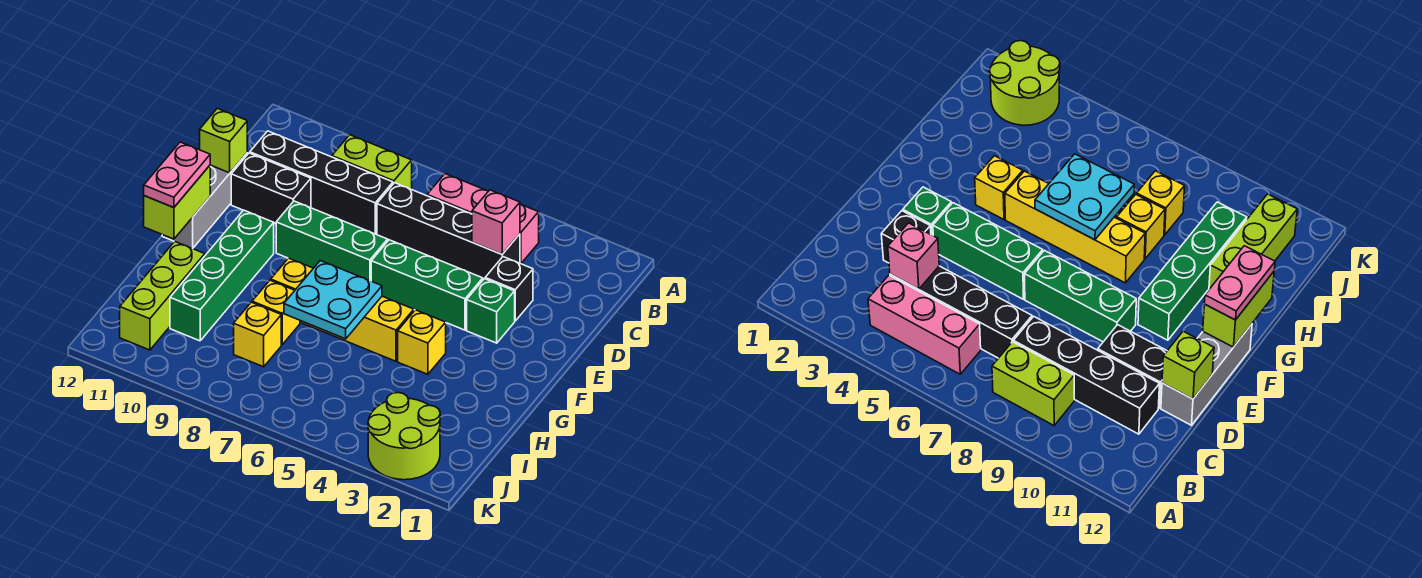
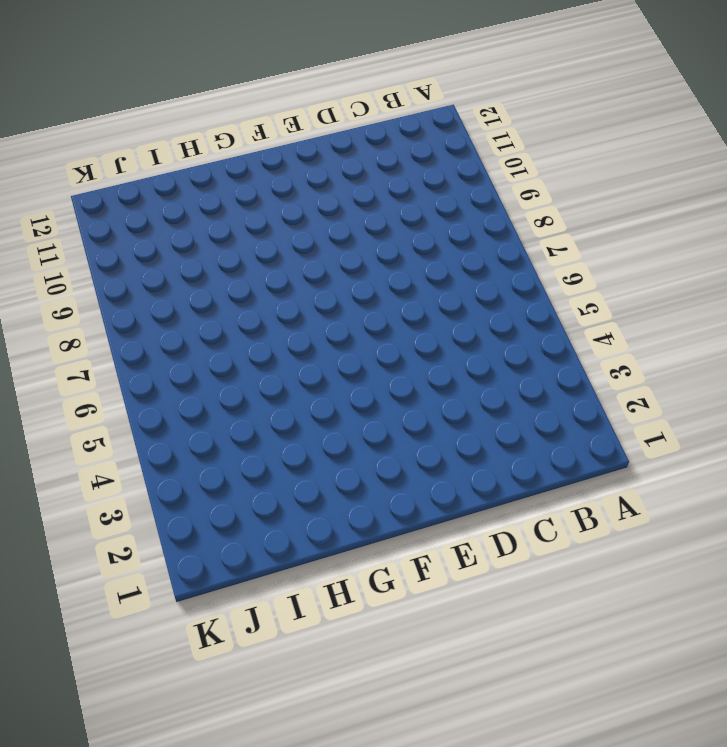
none -> pink brick B4:B6 level 1
none -> lime brick B8:B9 level 1
none -> black brick C4:C7 level 1

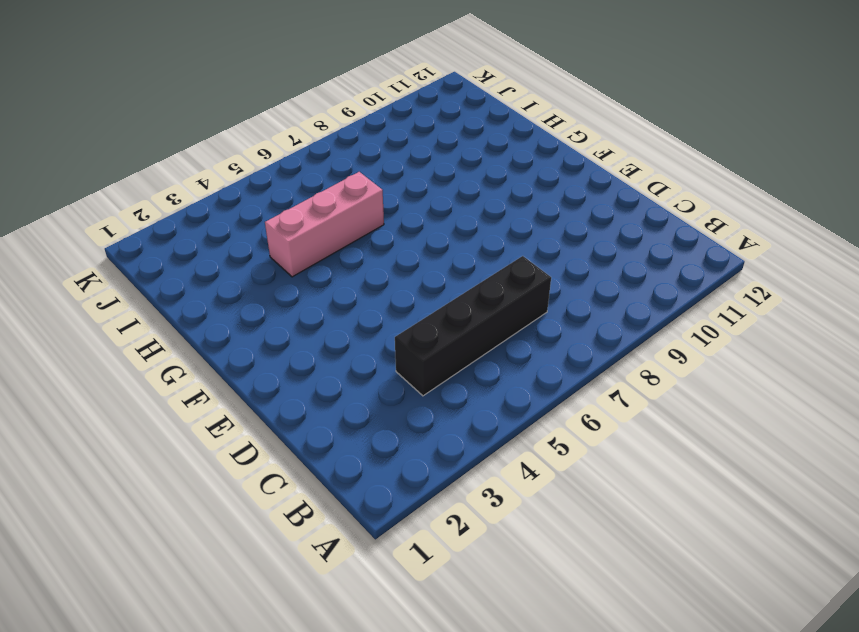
pink brick H4:H6 level 1 -> pink brick B4:B6 level 1
none -> lime brick B8:B9 level 1
none -> black brick C8:C11 level 1
none -> black brick D3 level 1

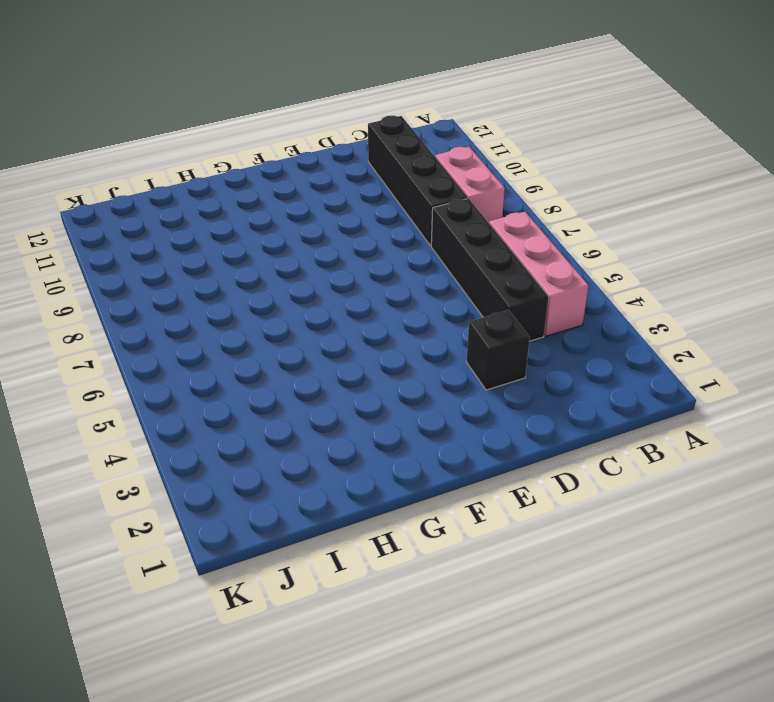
pink brick B8:B9 level 1 -> lime brick B8:B9 level 1
none -> black brick D10:D11 level 1
none -> grey brick D12:F12 level 1
none -> green brick E3 level 1

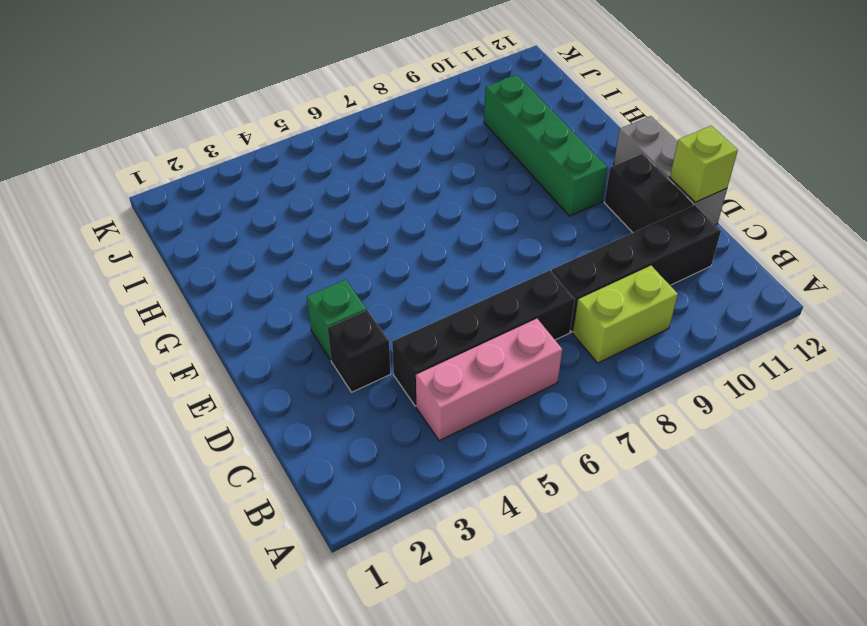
black brick D11:E11 level 1 -> black brick D10:D11 level 1
none -> green brick E4:E6 level 1
none -> green brick E7:E9 level 1
none -> yellow brick G4 level 1

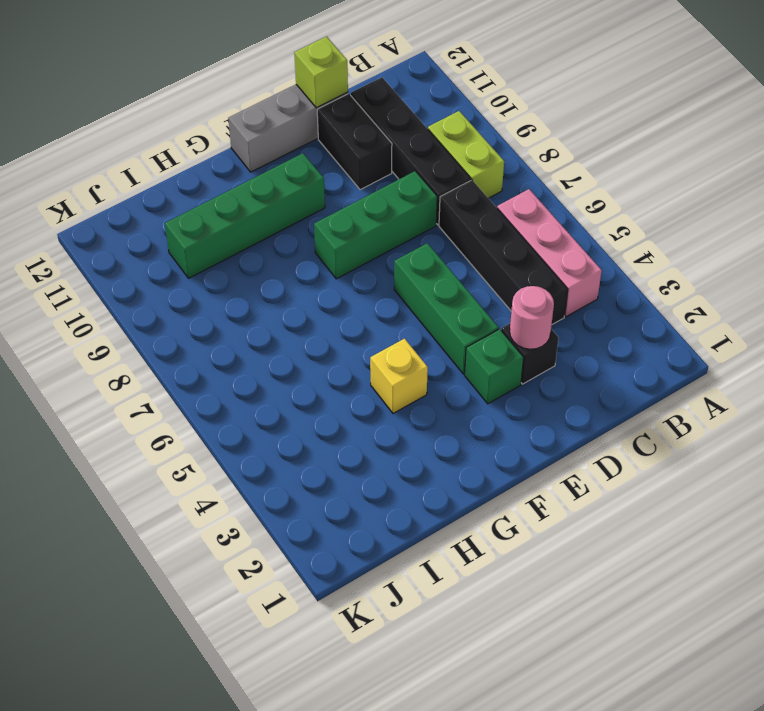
pink round brick D3 level 2 -> none
green brick D8:F8 level 1 -> green brick E7:E9 level 1
none -> yellow brick G5:G8 level 1
none -> yellow brick H8 level 1
none -> lime brick H11:J11 level 1

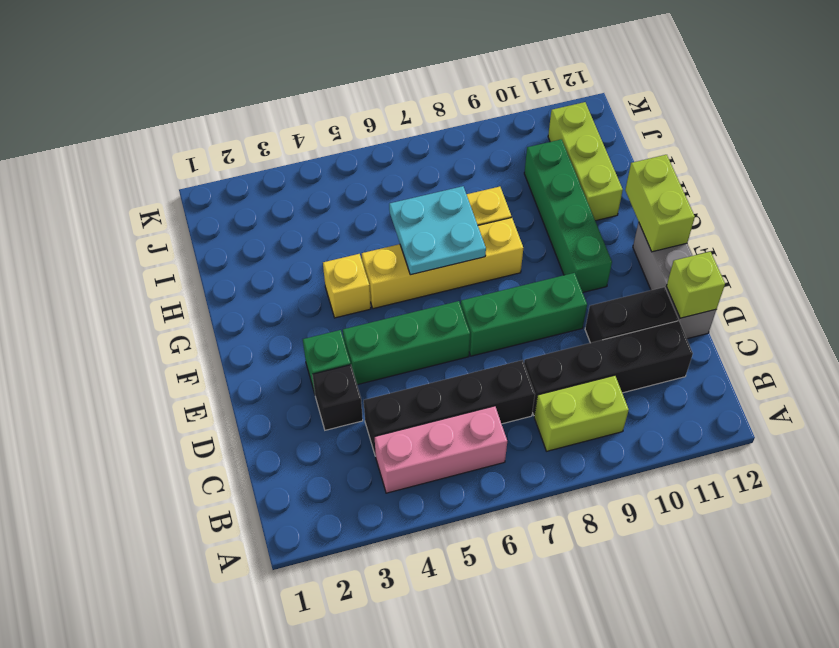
none -> yellow brick I8 level 1
none -> lime round brick J2:K3 level 1
none -> pink brick C4 level 2

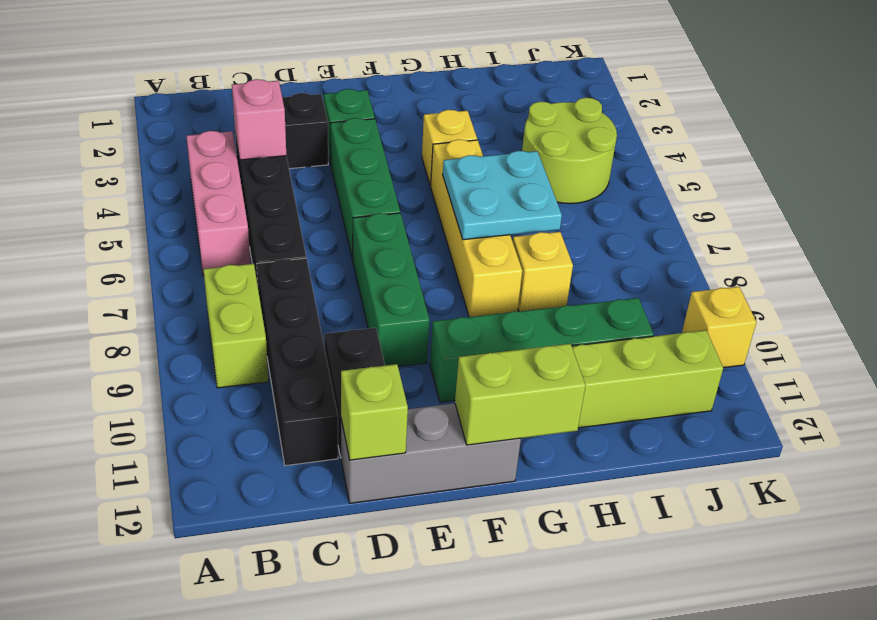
lime round brick I4:J5 level 1 -> lime round brick J2:K3 level 1
yellow brick K10 level 1 -> yellow brick I8 level 1
none -> pink plate F12:G12 level 3

